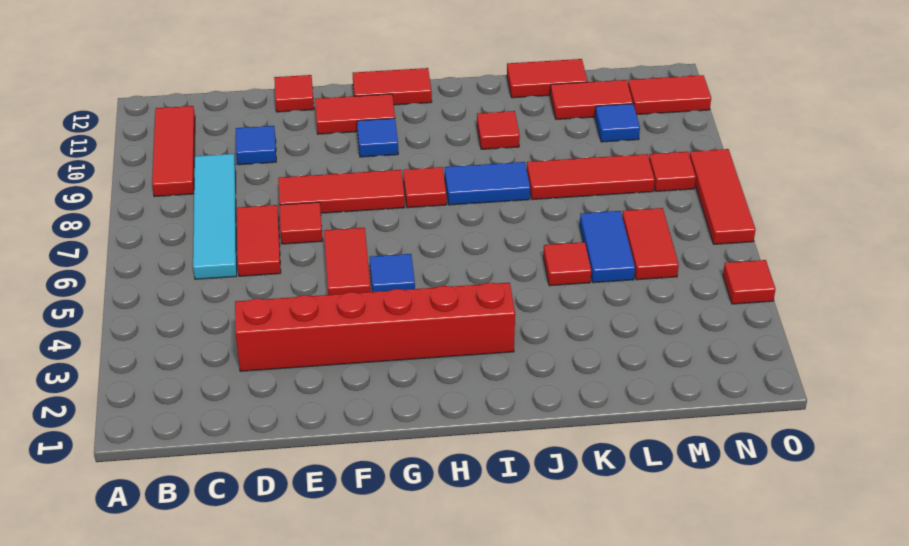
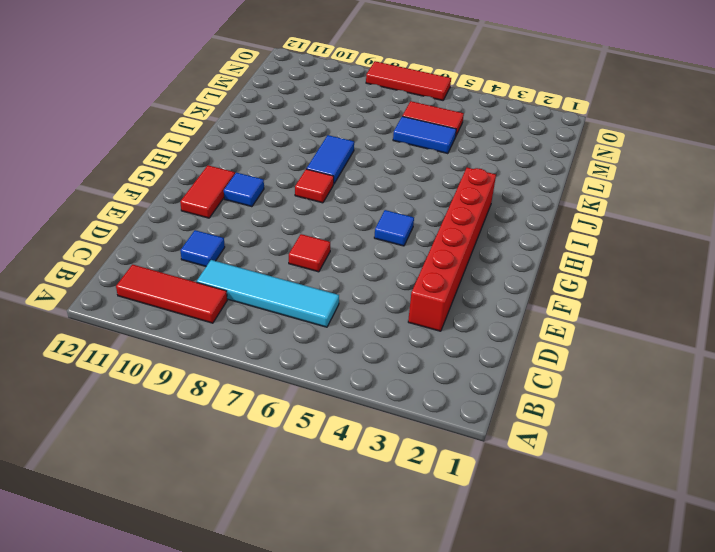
none -> red tile D6:D7 level 1
none -> red tile E8:G8 level 1
none -> red tile E12 level 1

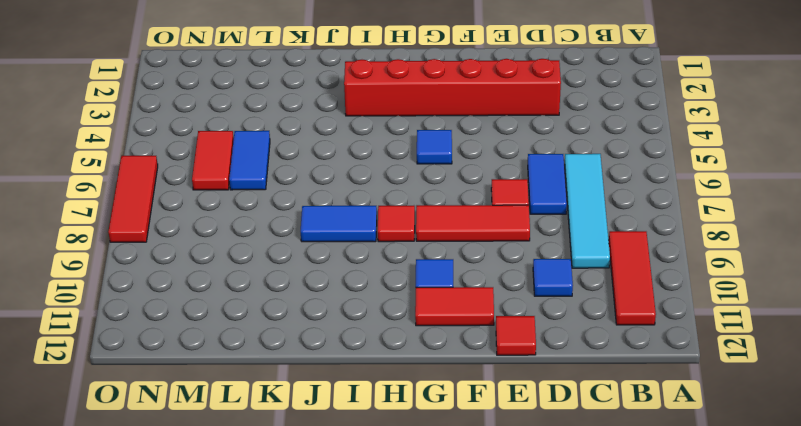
blue tile D6:D7 level 1 -> red tile D6:D7 level 1
none -> red tile F5:F6 level 1
none -> red tile G12:H12 level 1
none -> red tile J10 level 1

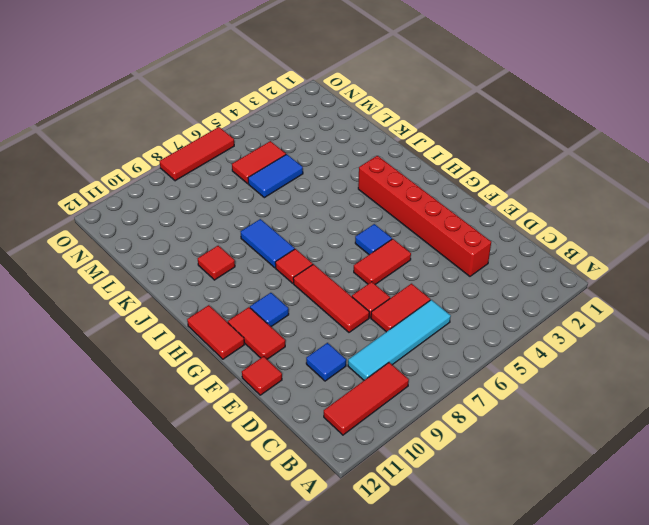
none -> red tile K5 level 1
none -> red tile K8:M8 level 1
none -> red tile K12:L12 level 1

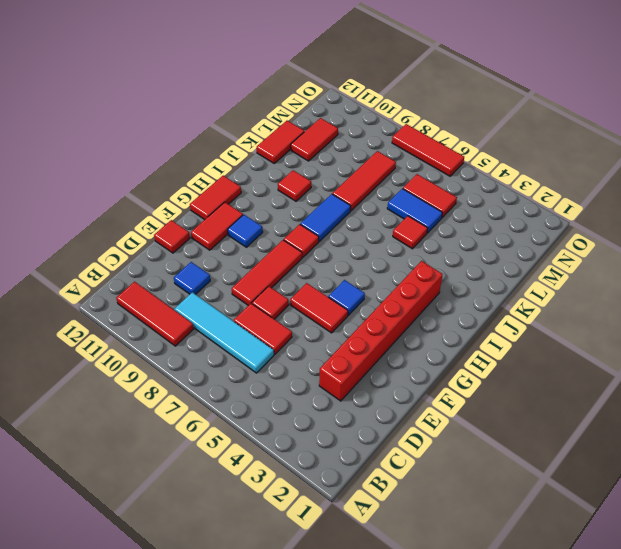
none -> blue tile M10 level 1
none -> red tile N8 level 1
none -> red tile N11:O11 level 1

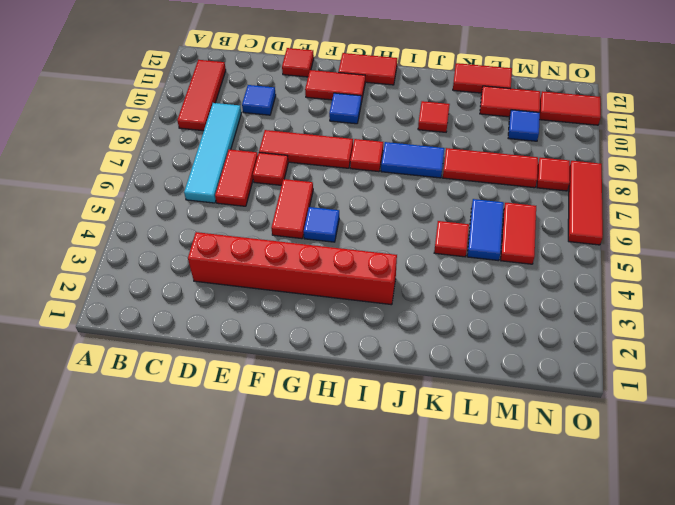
none -> red tile O4 level 1

